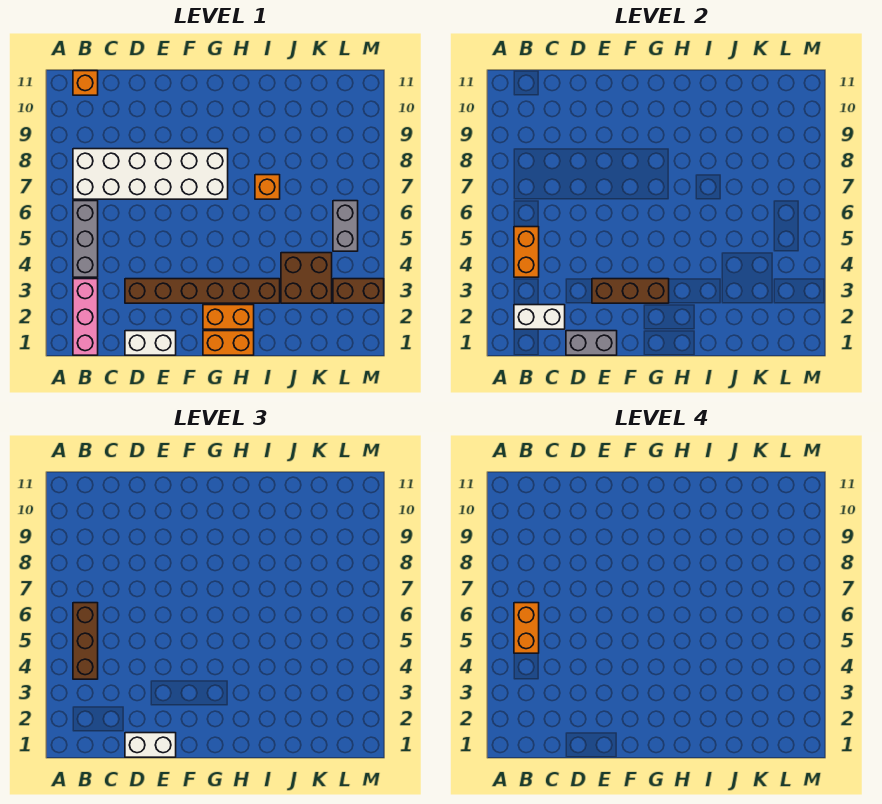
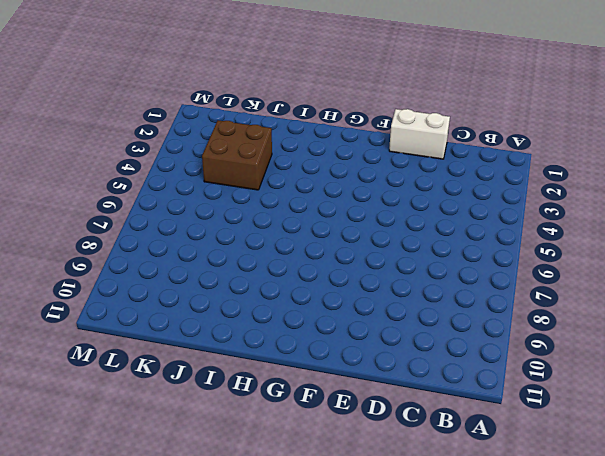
none -> pink brick B1:B3 level 1
none -> grey brick B4:B6 level 1
none -> white brick B7:G8 level 1

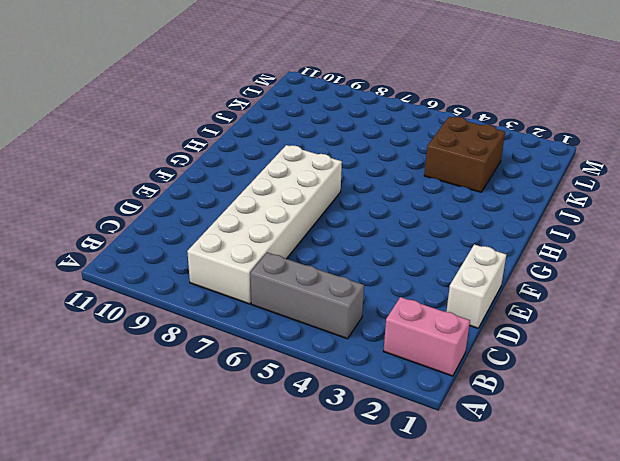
pink brick B1:B2 level 1 -> pink brick B1:B3 level 1
none -> orange brick B11 level 1
none -> brown brick D3:I3 level 1
none -> orange brick G1:H1 level 1

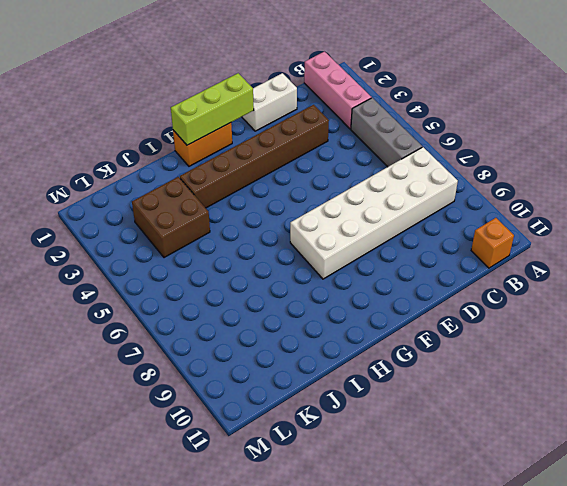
lime brick F1:H1 level 2 -> none
none -> orange brick G2:H2 level 1
none -> orange brick I7 level 1
none -> brown brick L3:M3 level 1

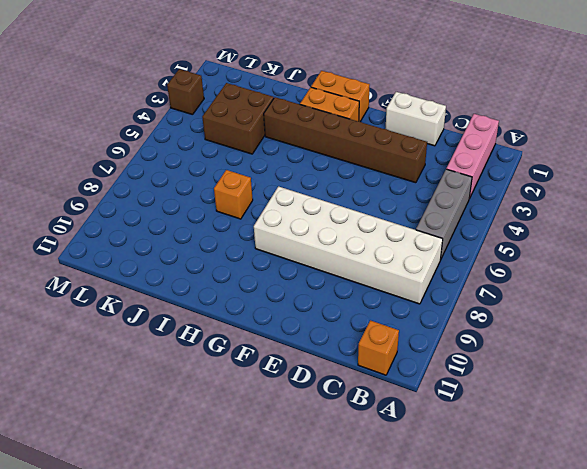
brown brick M3 level 1 -> brown brick L3:M3 level 1
none -> grey brick L5:L6 level 1
none -> white brick B2:C2 level 2
none -> orange brick B4:B5 level 2

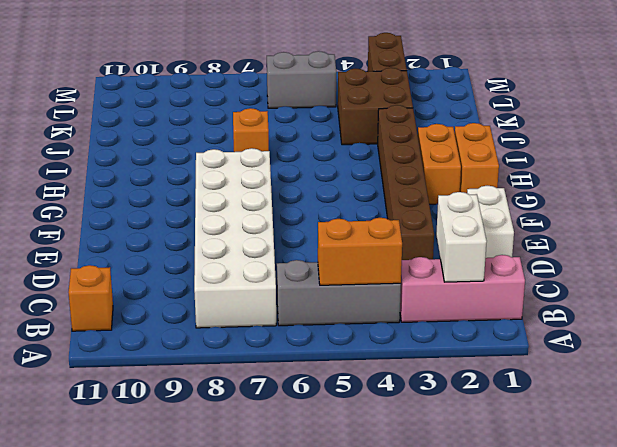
none -> grey brick D1:E1 level 2
none -> brown brick E3:G3 level 2
none -> brown brick B4:B6 level 3

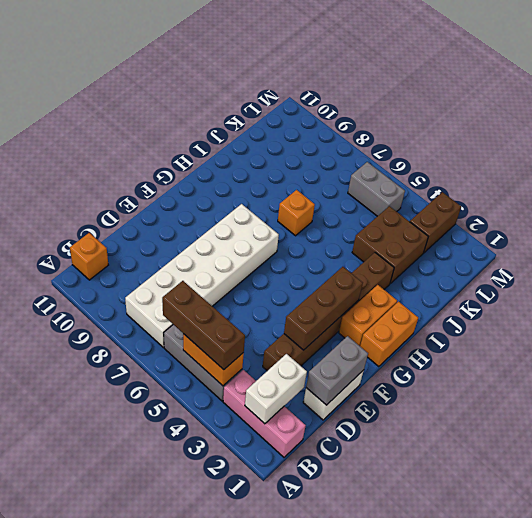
none -> white brick D1:E1 level 3
none -> orange brick B5:B6 level 4

